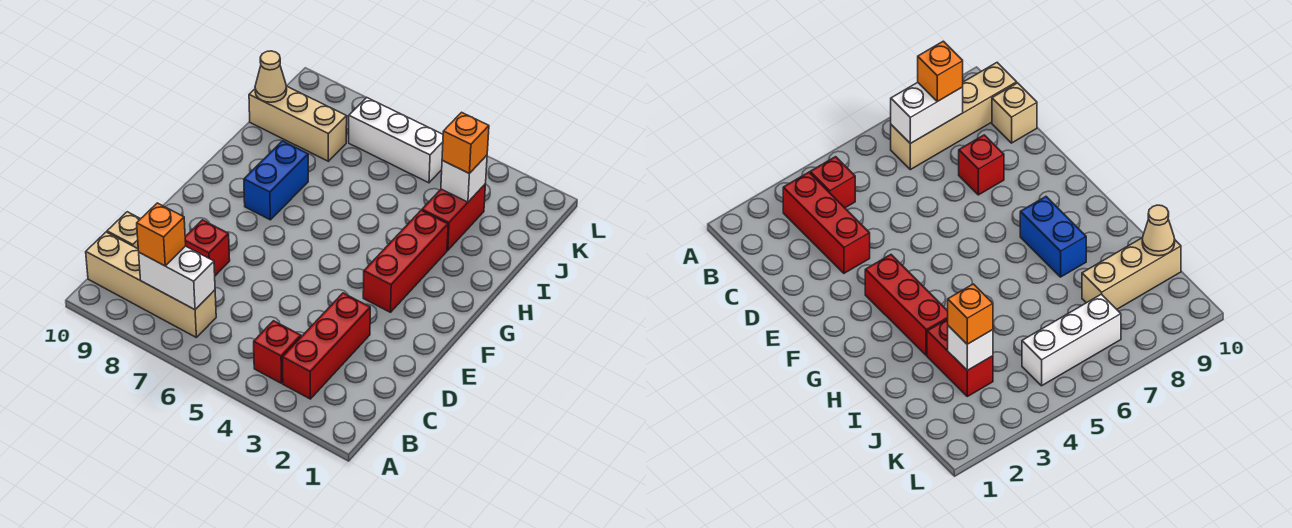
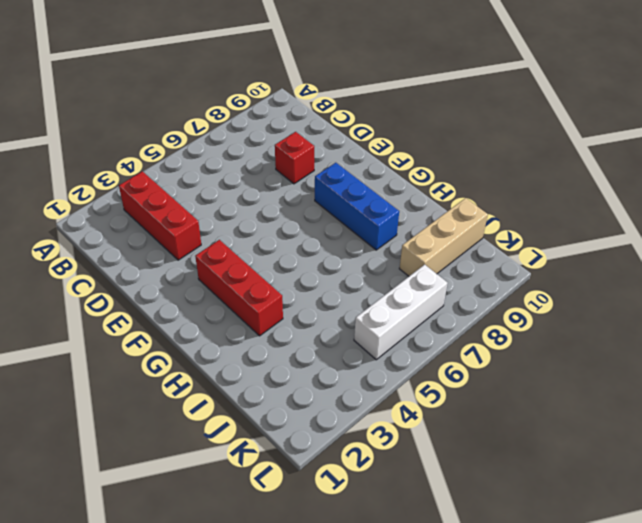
blue brick F8:H8 level 1 -> blue brick G8:H8 level 1
none -> red brick B4 level 1
none -> tan brick B7:B10 level 1
none -> tan brick C10 level 1

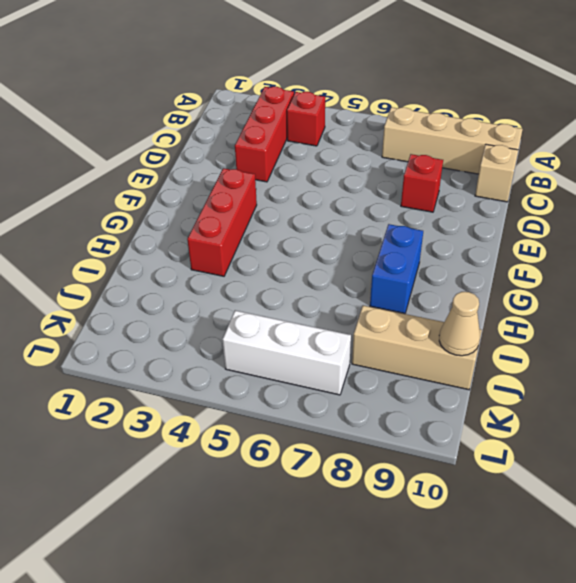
none -> red brick I3:J3 level 1
none -> white brick B7:B8 level 2
none -> white brick J3 level 2

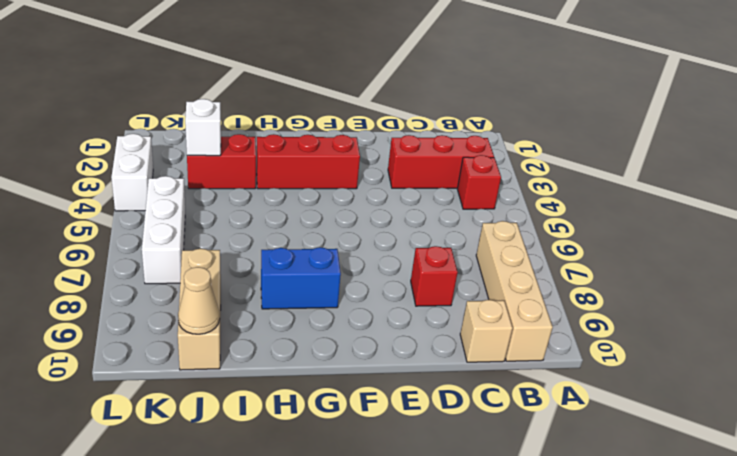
white brick L3:L4 level 1 -> white brick B7:B8 level 2
none -> orange brick B8 level 3
none -> orange brick J3 level 3

